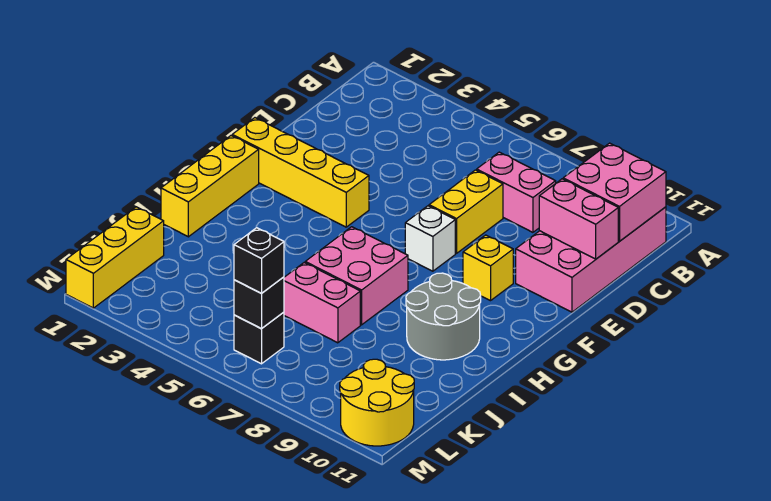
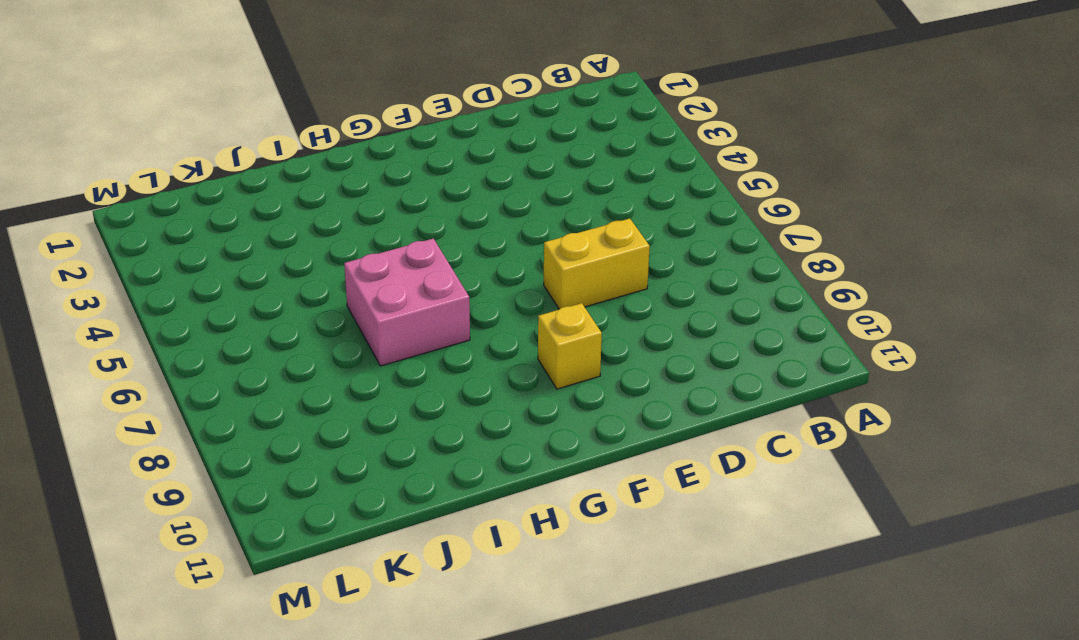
none -> pink brick B10:E11 level 1
none -> pink brick C7:C8 level 1
none -> yellow brick F1:F4 level 1

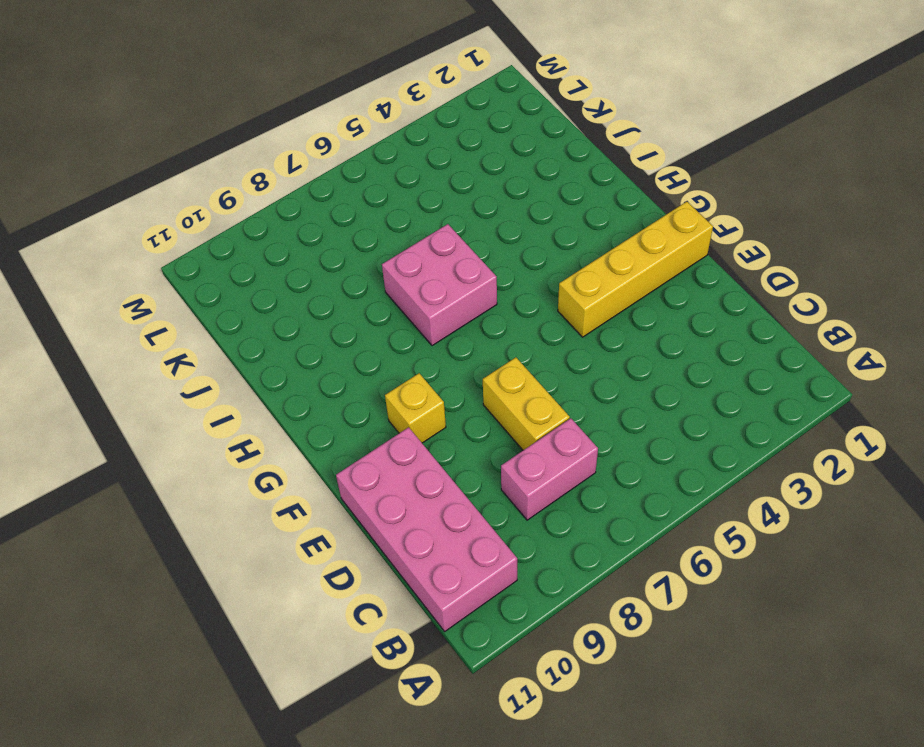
none -> white brick F7 level 1
none -> yellow brick G1:I1 level 1
none -> grey round brick H9:I10 level 1

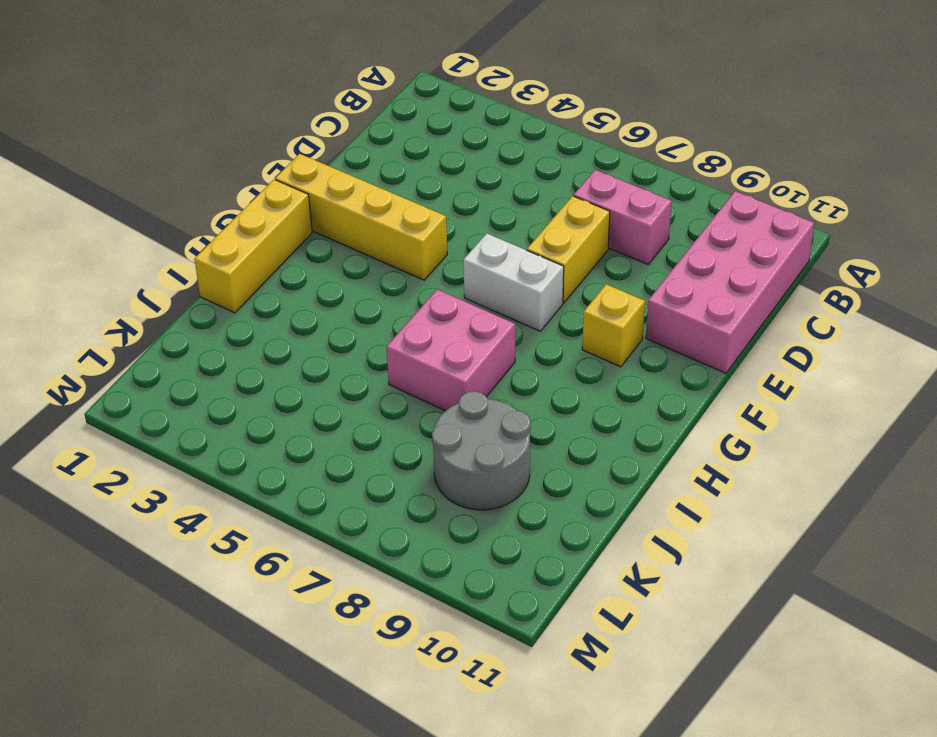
white brick F6:F7 level 1 -> white brick F7 level 1
grey round brick J8:K9 level 1 -> grey round brick H9:I10 level 1
none -> pink brick J6:J7 level 1
none -> yellow brick K1:M1 level 1
none -> black brick L6 level 1

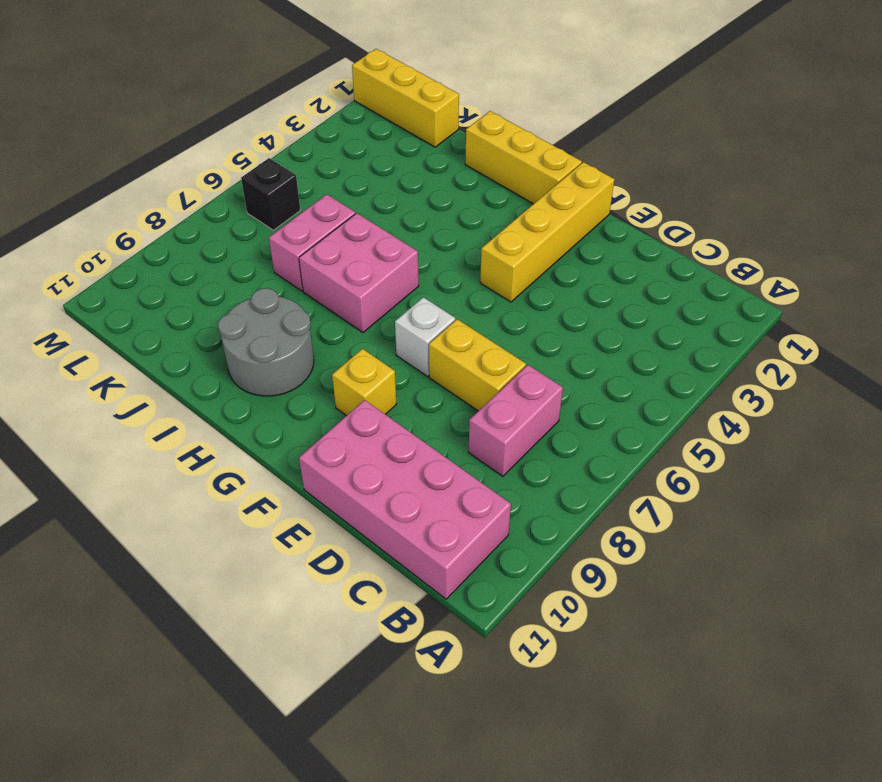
none -> yellow round brick L10:M11 level 1
none -> pink brick B10:C11 level 2
none -> pink brick D10:D11 level 2

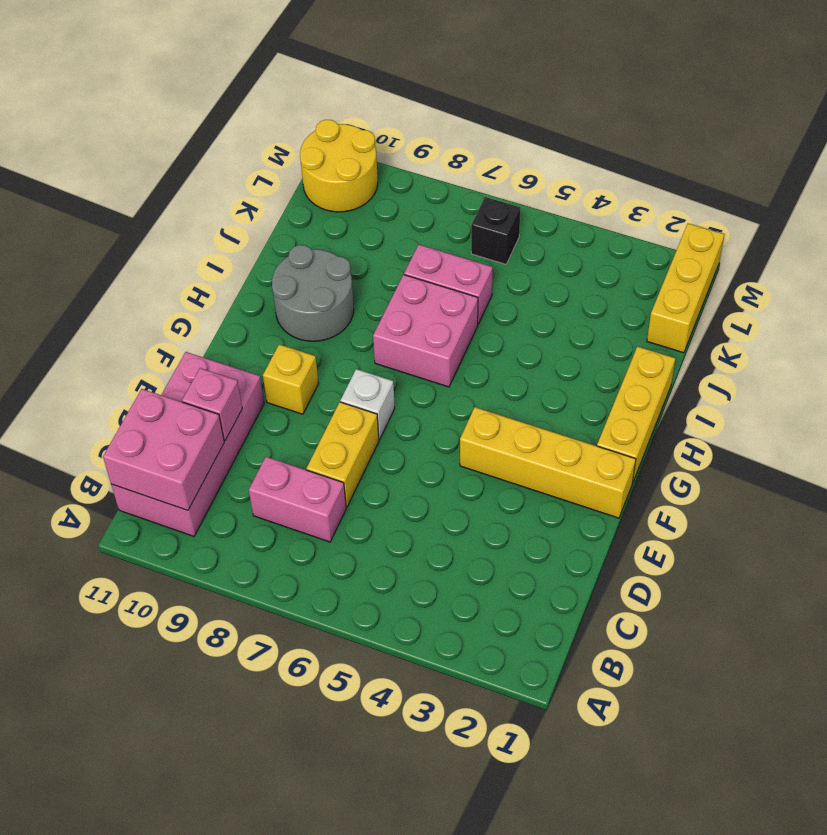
pink brick D10 level 2 -> pink brick D10:D11 level 2
none -> black brick L6 level 2
none -> black brick L6 level 3

